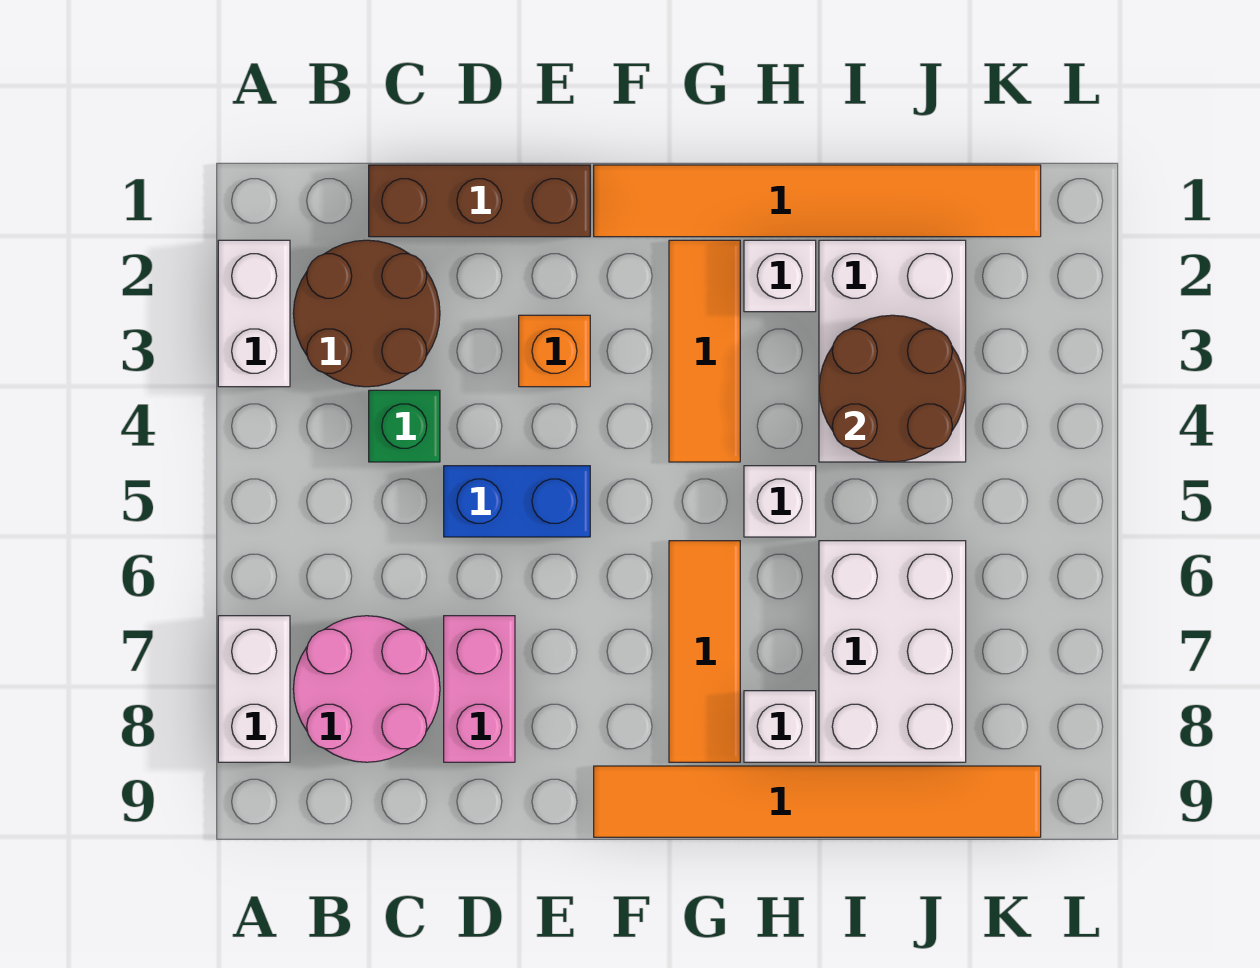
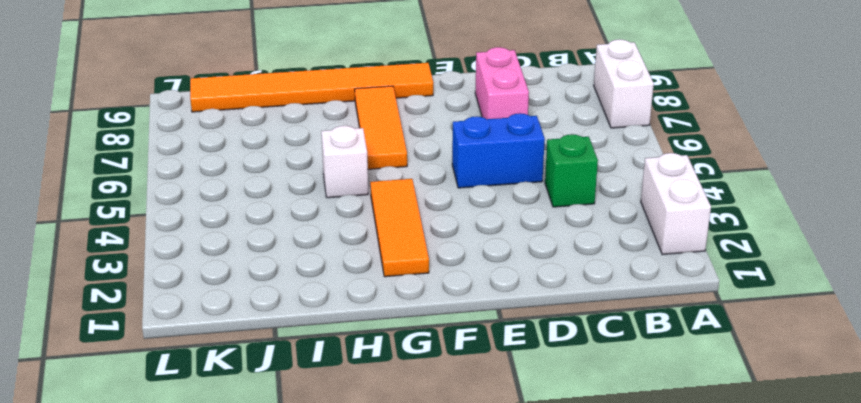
none -> brown round brick B2:C3 level 1
none -> pink round brick B7:C8 level 1
none -> brown brick C1:E1 level 1

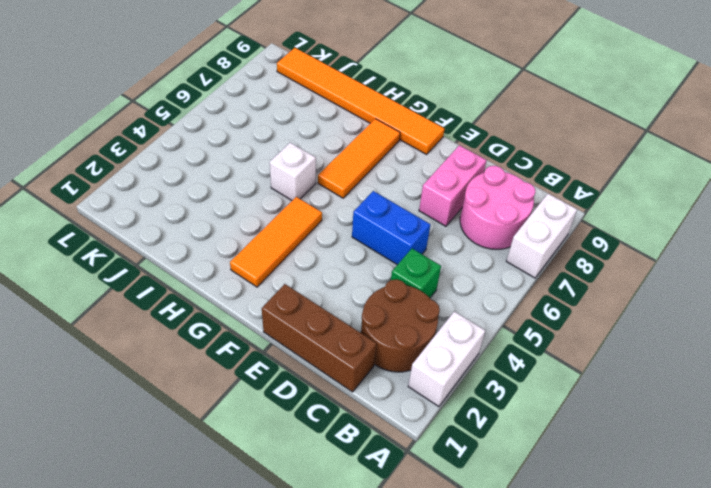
none -> orange brick E3 level 1
none -> orange tile F1:K1 level 1
none -> white brick H2 level 1

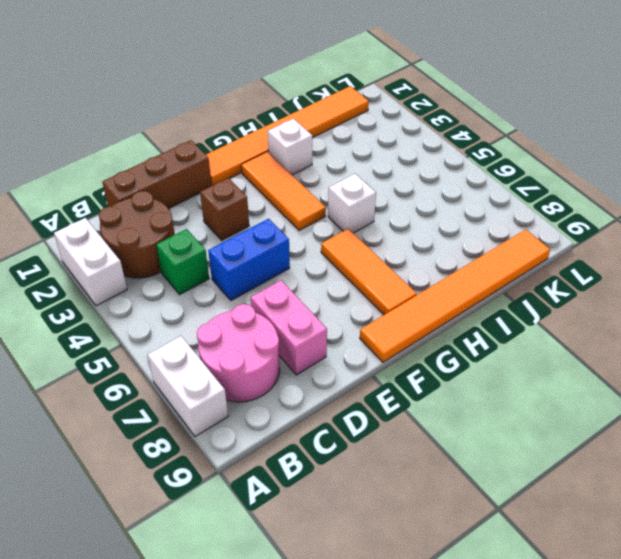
brown brick E3 level 1 -> orange brick E3 level 1
none -> white brick H8 level 1
none -> white brick I2:J4 level 1
none -> white brick I6:J8 level 1

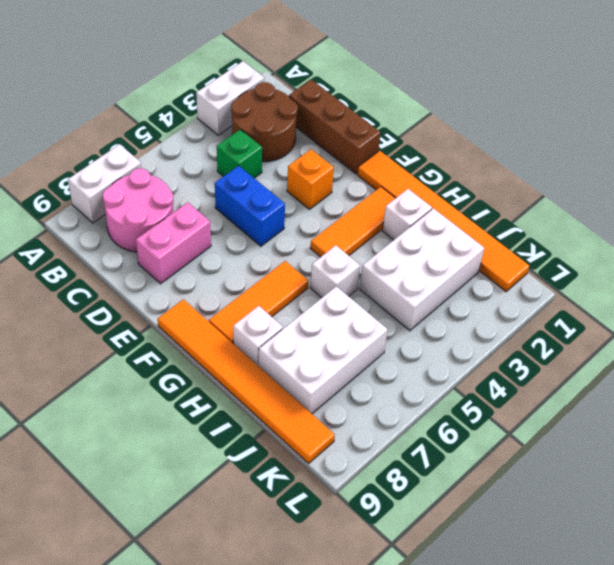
none -> brown round brick I3:J4 level 2

